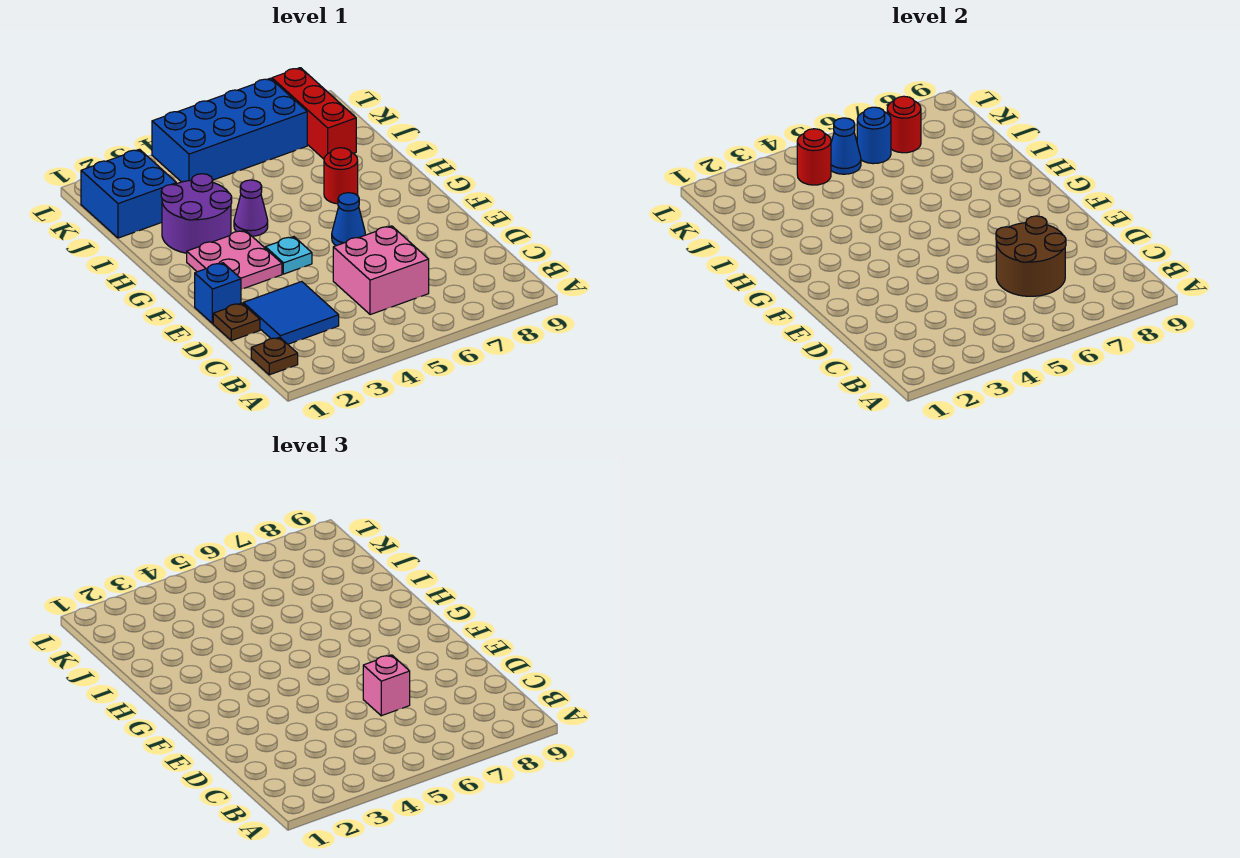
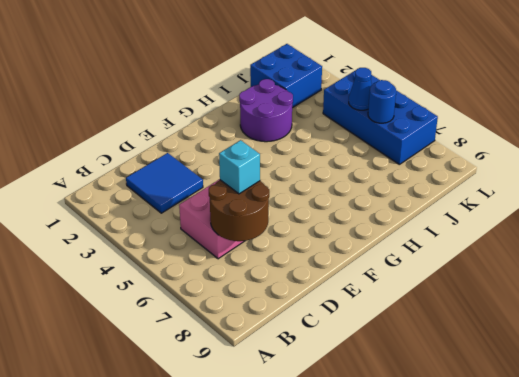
cyan brick D6 level 3 -> pink brick D6 level 3
none -> brown plate B1 level 1
none -> brown plate D1 level 1
none -> blue brick E1 level 1

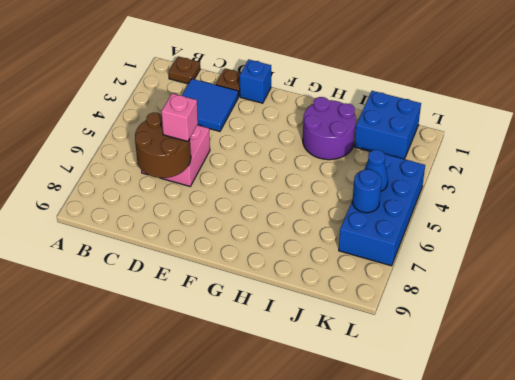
none -> pink plate F2:G3 level 1
none -> cyan plate F4 level 1
none -> blue cone F6 level 1

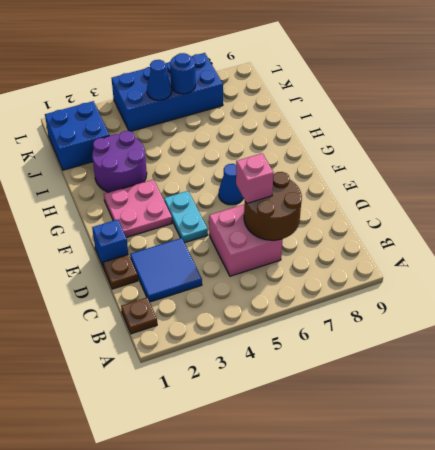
cyan plate E4:F4 level 1 -> cyan plate F4 level 1
none -> purple cone H4 level 1
none -> red round brick H7 level 1
none -> red brick J8:L8 level 1

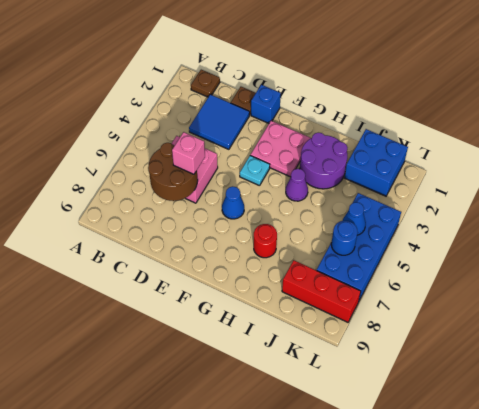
none -> red round brick K4 level 2
none -> red round brick K7 level 2

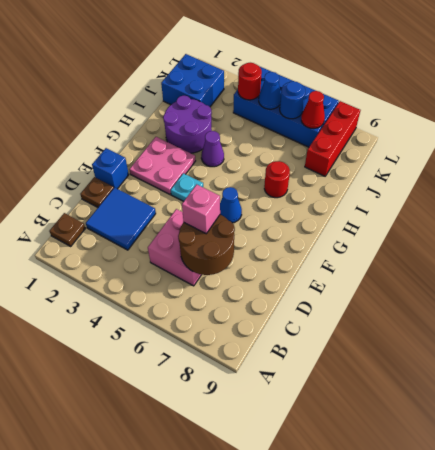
red cone K7 level 2 -> red round brick K7 level 2

